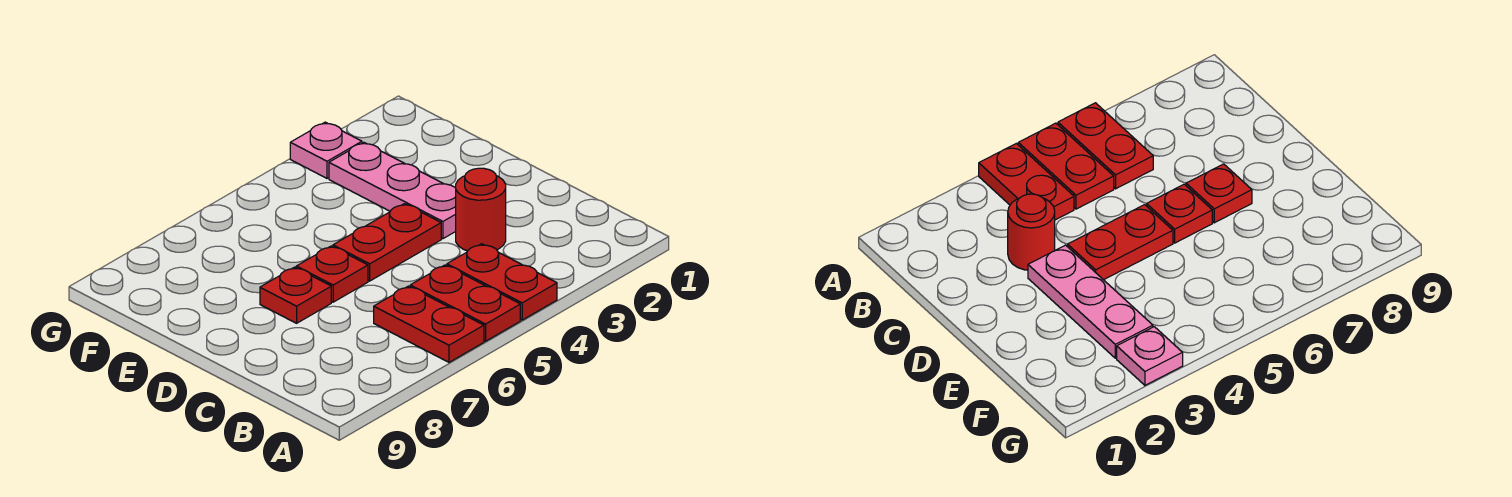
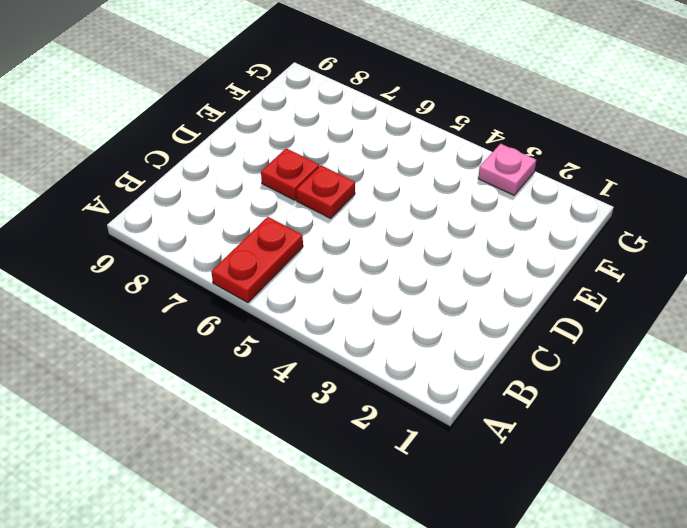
none -> red plate A4:B4 level 1
none -> red plate A5:B5 level 1

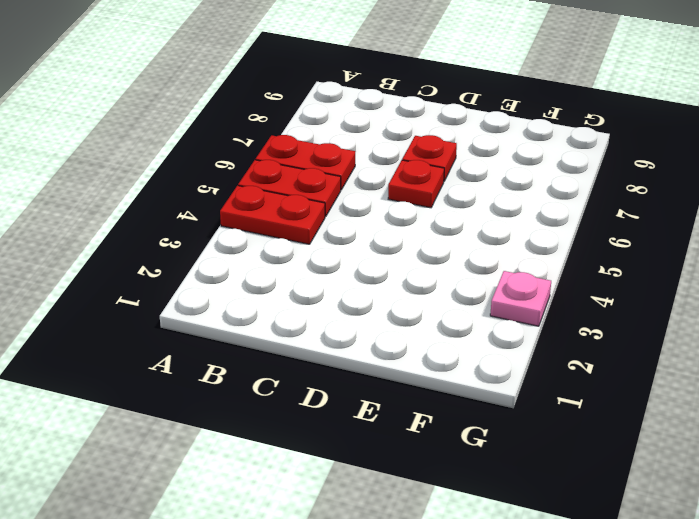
none -> red round brick C3 level 1
none -> pink plate D3:F3 level 1

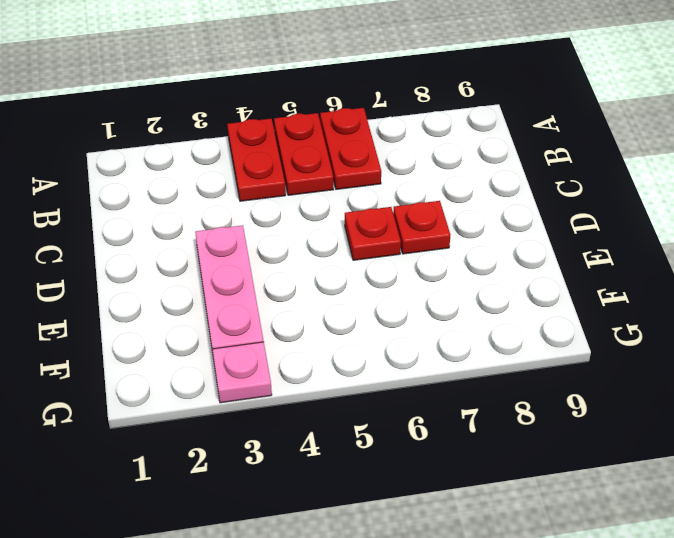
none -> red round brick C3 level 1
none -> red plate D4:D5 level 1

